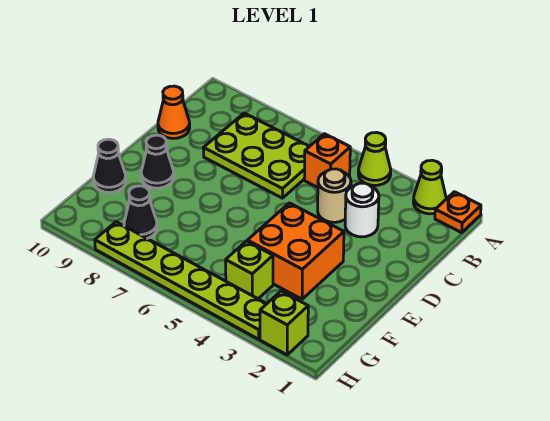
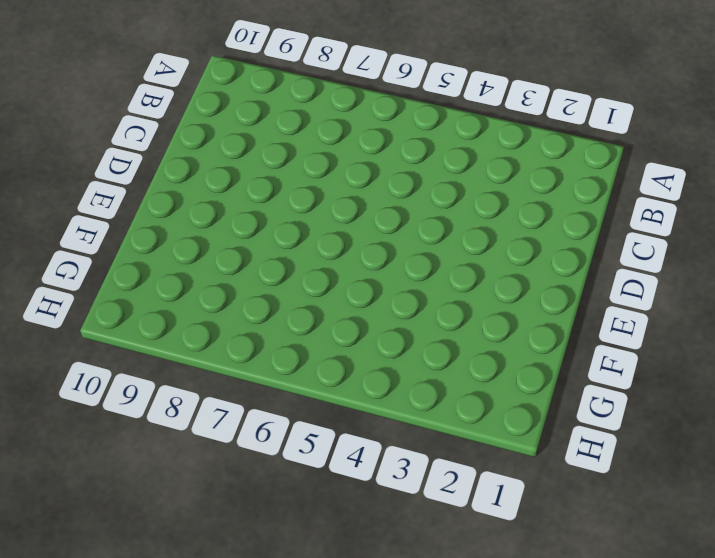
none -> orange plate A1 level 1
none -> lime cone A2 level 1
none -> lime cone A4 level 1

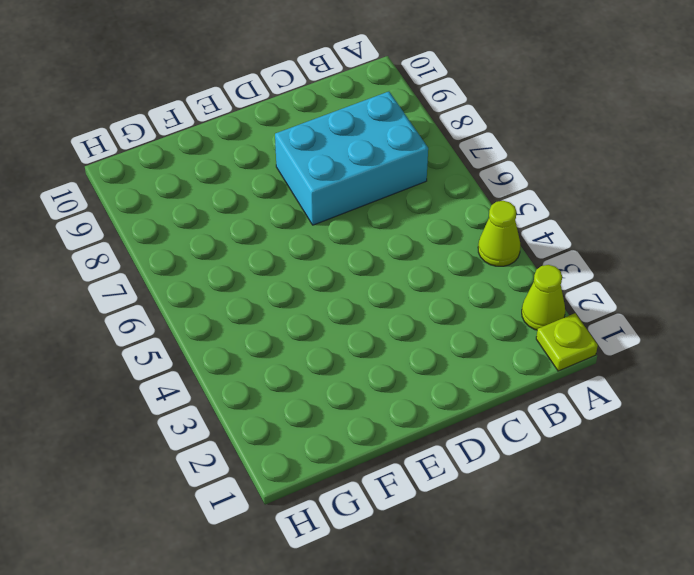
lime plate A1 level 1 -> orange plate A1 level 1
cyan brick B7:D8 level 1 -> lime plate B6:C8 level 1
none -> orange brick B5 level 1
none -> white round brick C3 level 1
none -> tan round brick C4 level 1

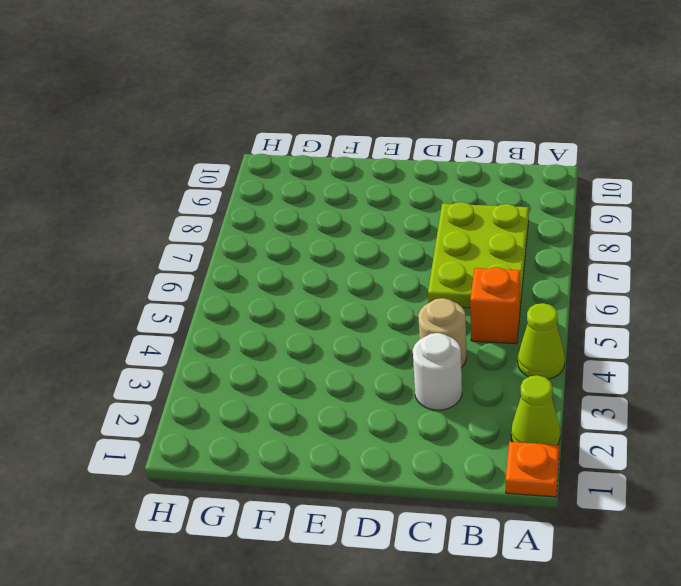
none -> orange cone C10 level 1
none -> orange brick E3:F4 level 1
none -> black cone E9 level 1

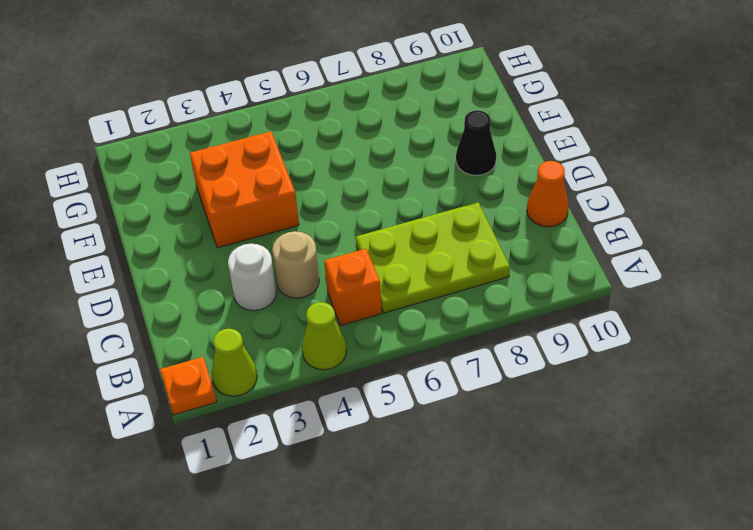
none -> black cone F10 level 1
none -> lime brick G4 level 1
none -> black cone G8 level 1

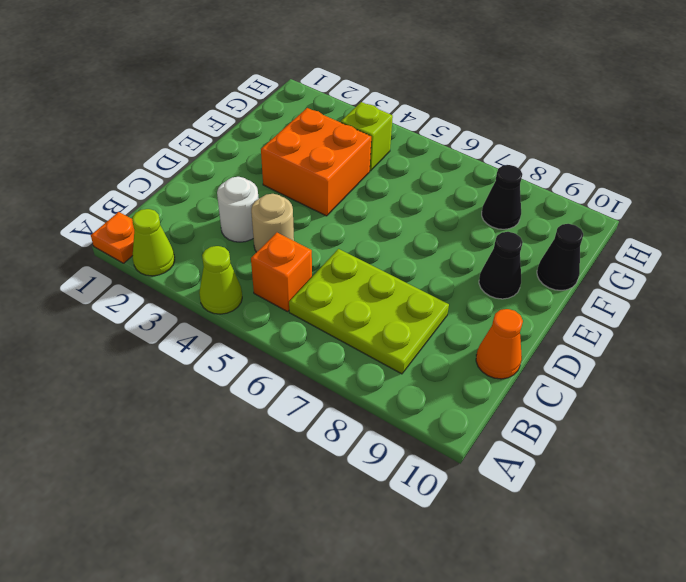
none -> lime brick H2 level 1
none -> lime plate H3:H8 level 1

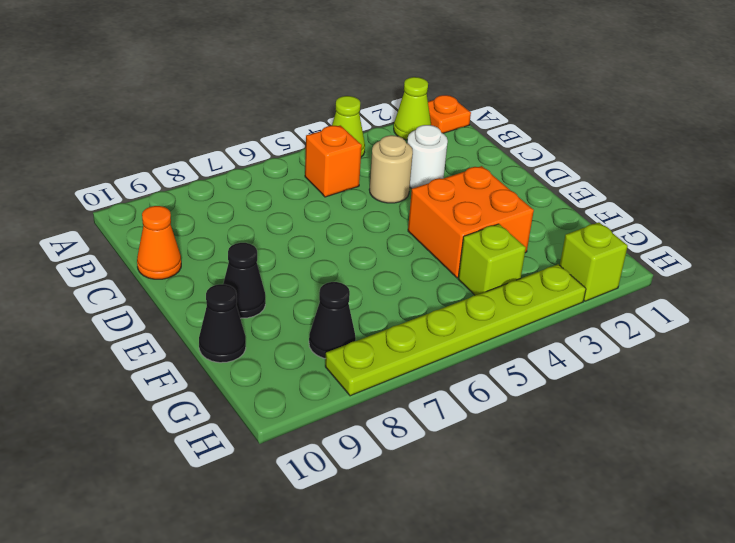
none -> lime plate B6:C8 level 1

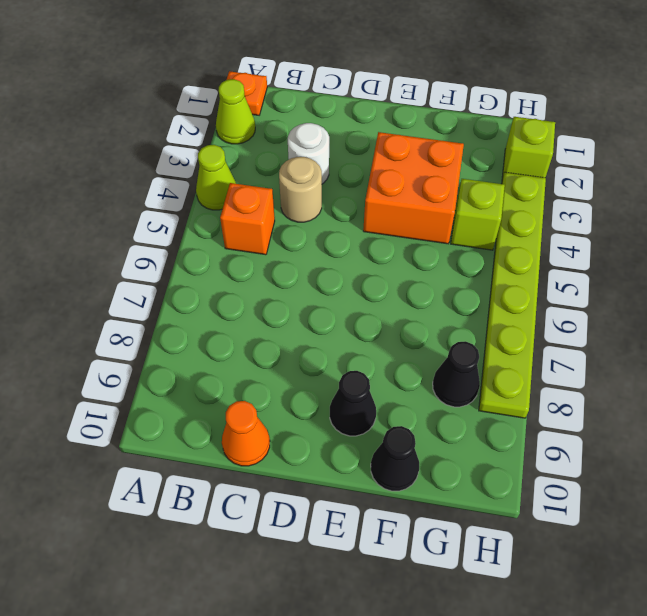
none -> lime plate B6:C8 level 1

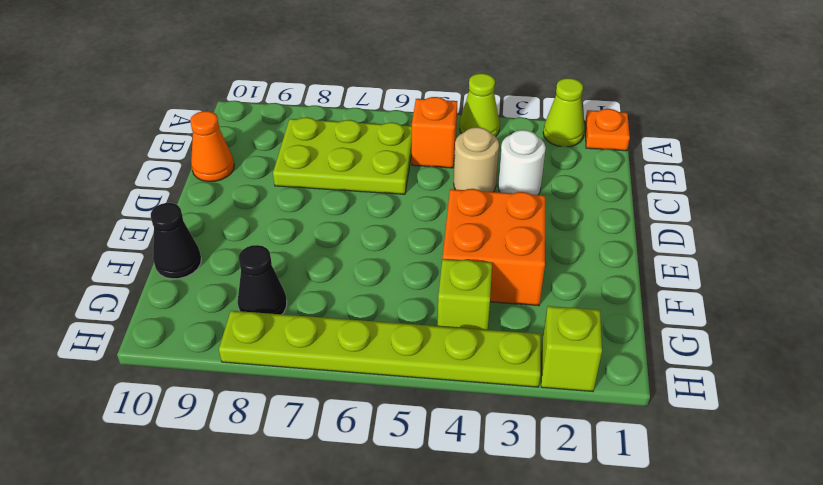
none -> black cone E9 level 1

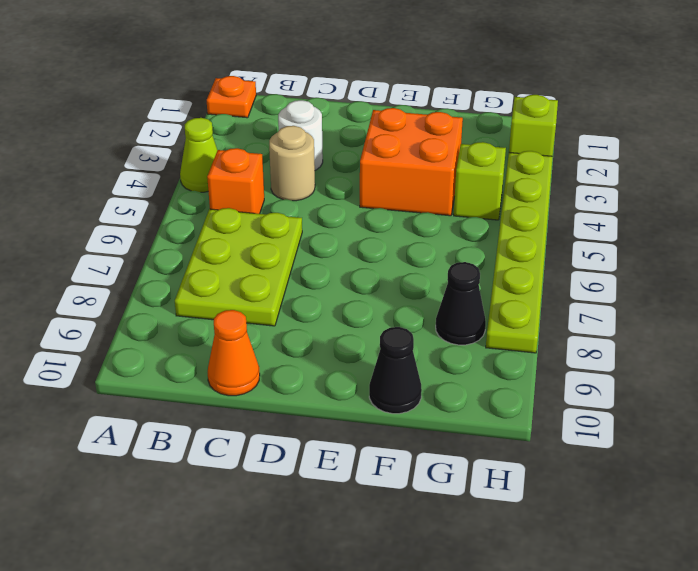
none -> lime cone A2 level 1
none -> black cone E9 level 1

